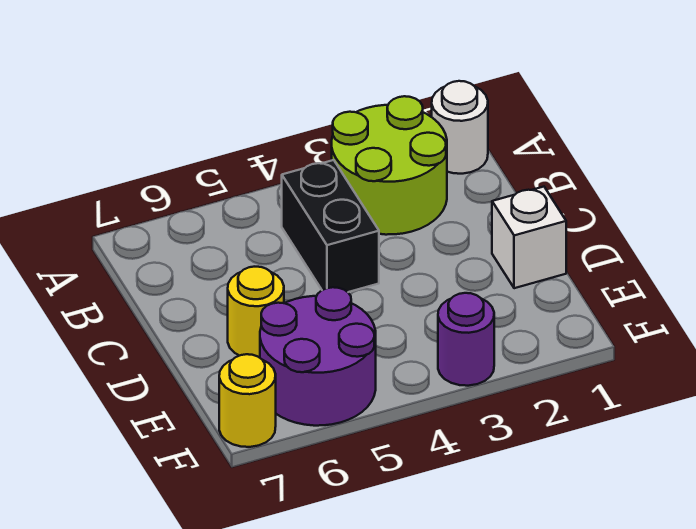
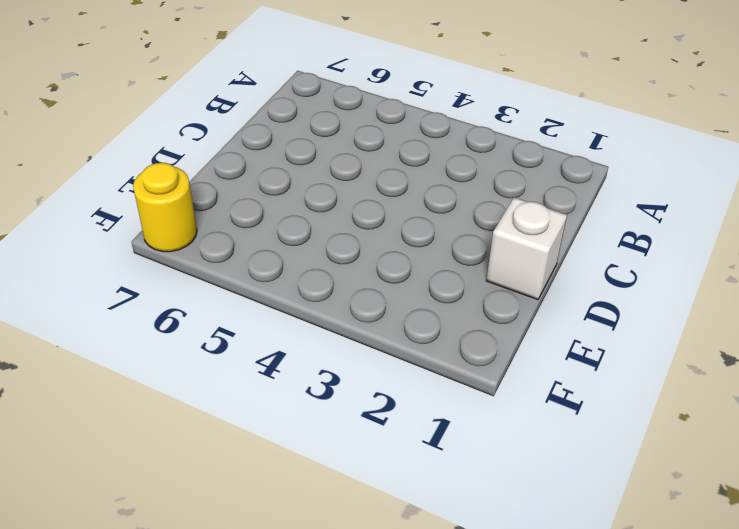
none -> white round brick A1 level 1
none -> lime round brick A2:B3 level 1

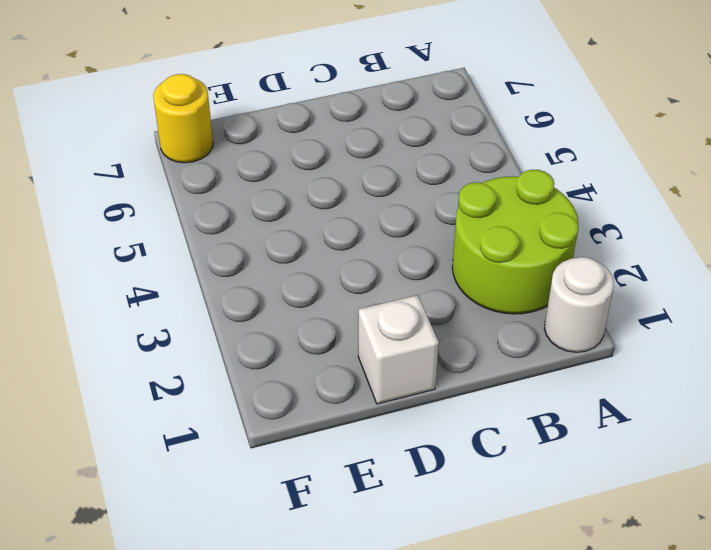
none -> black brick B4:C4 level 1
none -> yellow round brick D6 level 1

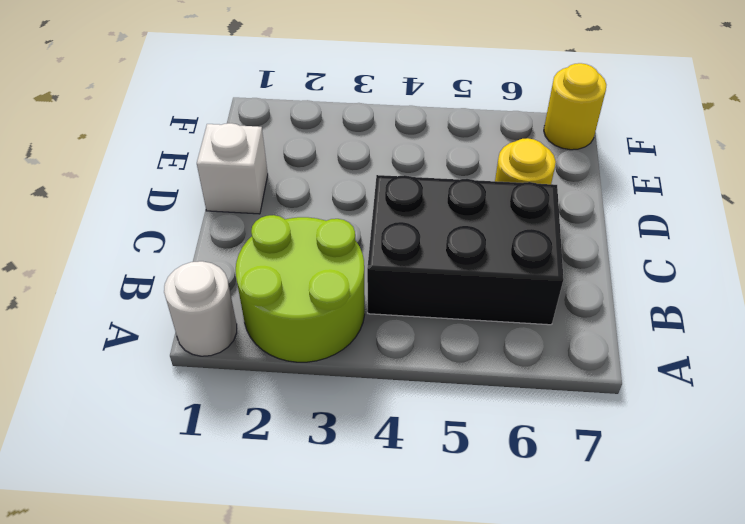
black brick B4:C6 level 1 -> black brick B4:C4 level 1
none -> purple round brick E5:F6 level 1
none -> purple round brick F3 level 1

